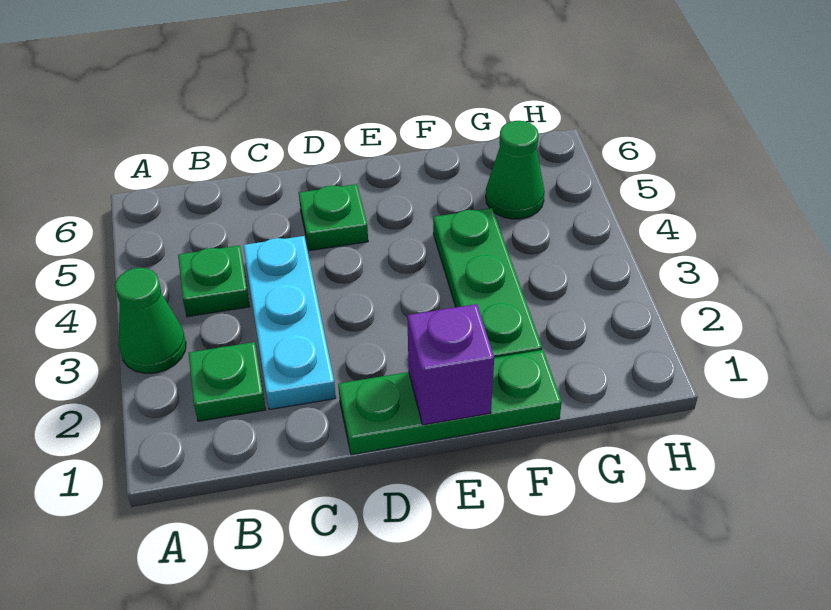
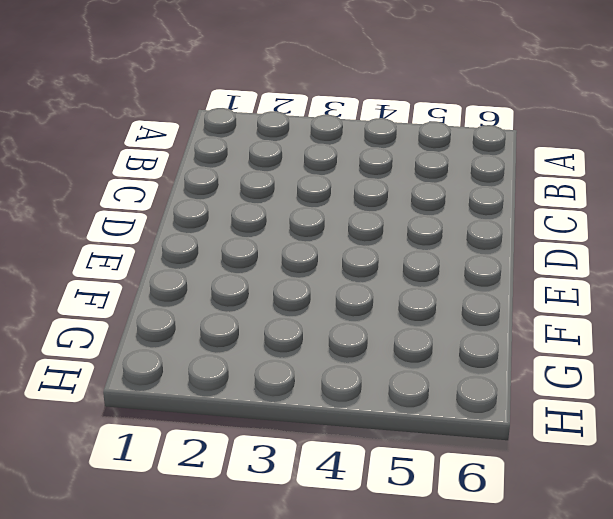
none -> green cone A3 level 1
none -> green plate B2 level 1

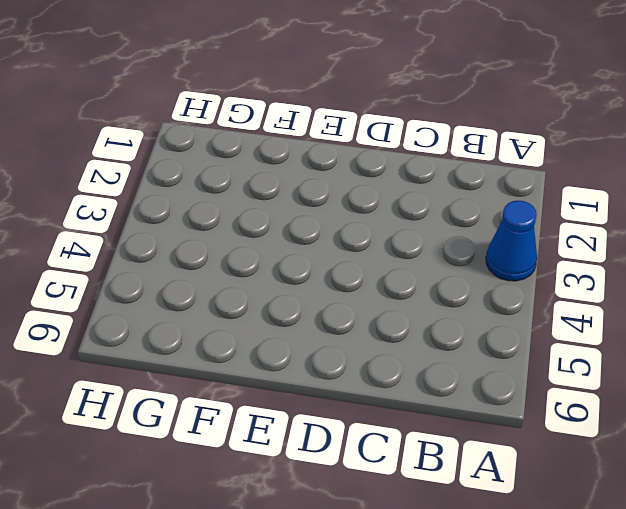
blue cone A3 level 1 -> green cone A3 level 1
none -> green plate B2 level 1
none -> green plate B4 level 1

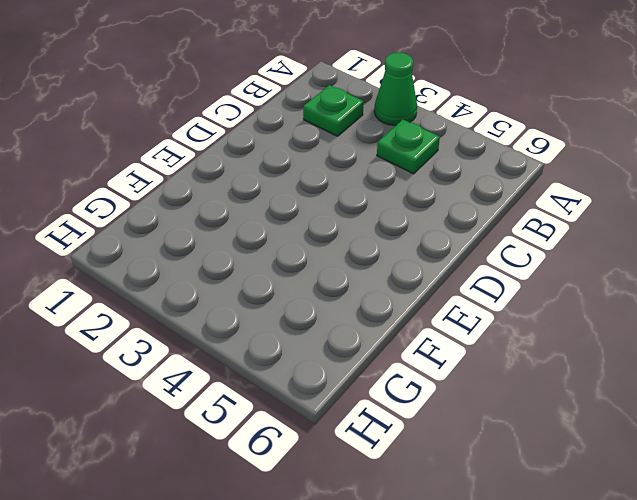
none -> cyan plate C2:C4 level 1
none -> green plate D1:F1 level 1

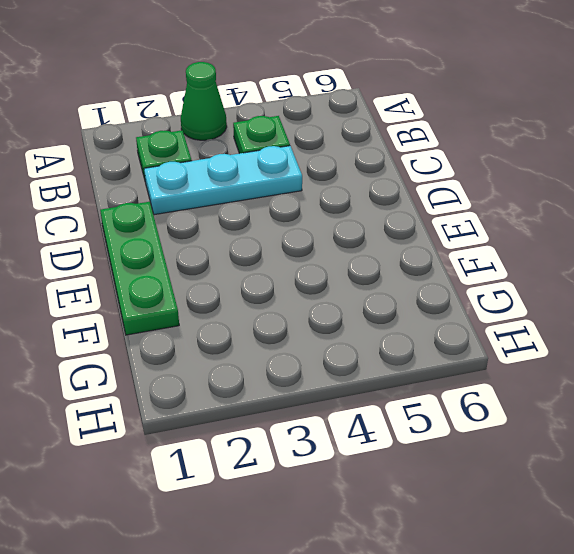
none -> green plate D5 level 1
none -> green plate F2:F4 level 1

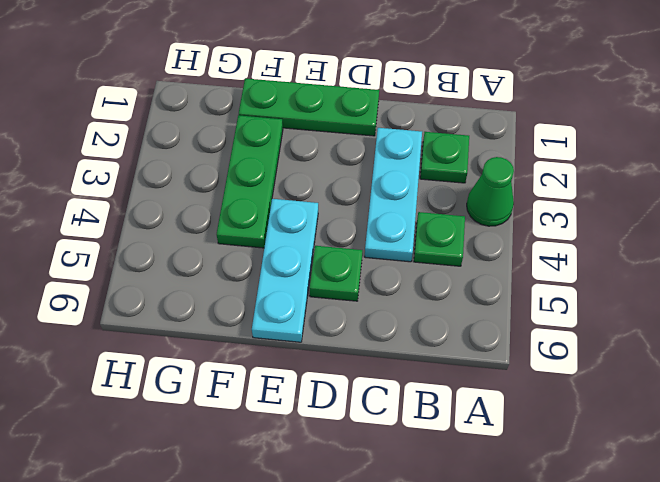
cyan plate E4:E6 level 1 -> none
none -> green cone G5 level 1
none -> purple brick E1 level 2

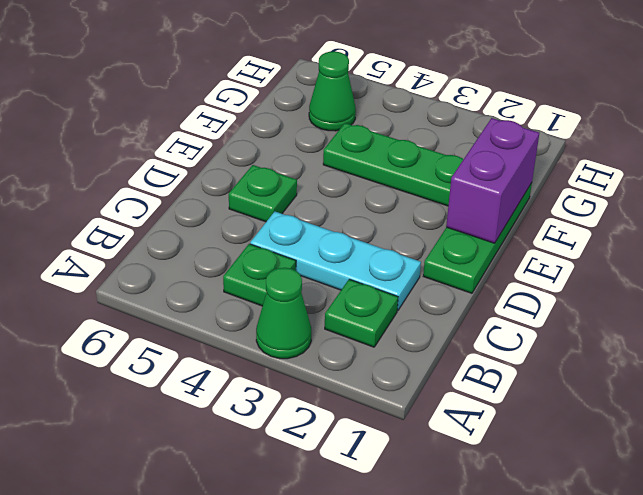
purple brick E1:F1 level 2 -> purple brick E1 level 2

